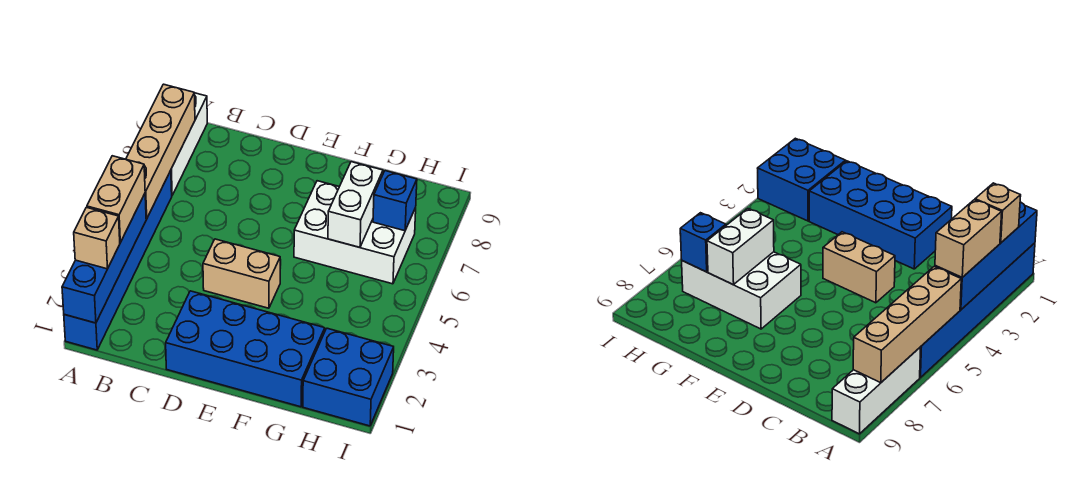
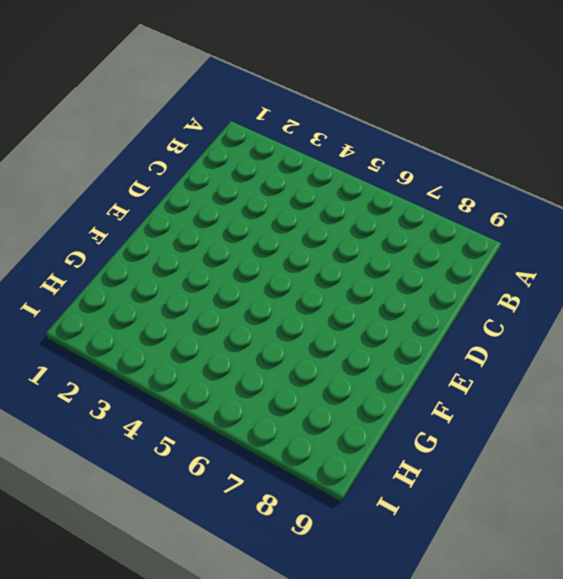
none -> blue brick A1:A6 level 1
none -> white brick A7:A9 level 1
none -> blue brick D1:G2 level 1

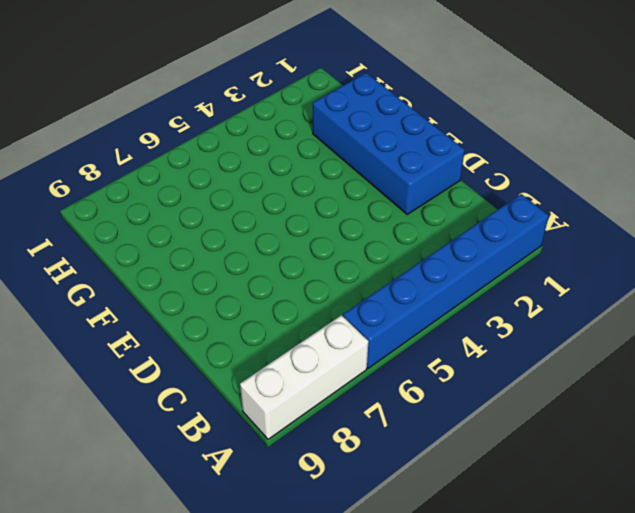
none -> tan brick D4:E4 level 1
none -> white brick F6:H7 level 1
none -> blue brick H1:I2 level 1

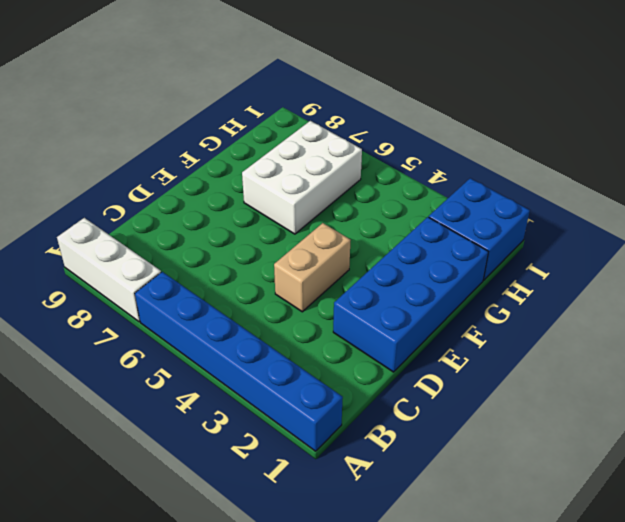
none -> blue brick A1:A4 level 2
none -> tan brick A5:A8 level 2
none -> white brick G6:G7 level 2

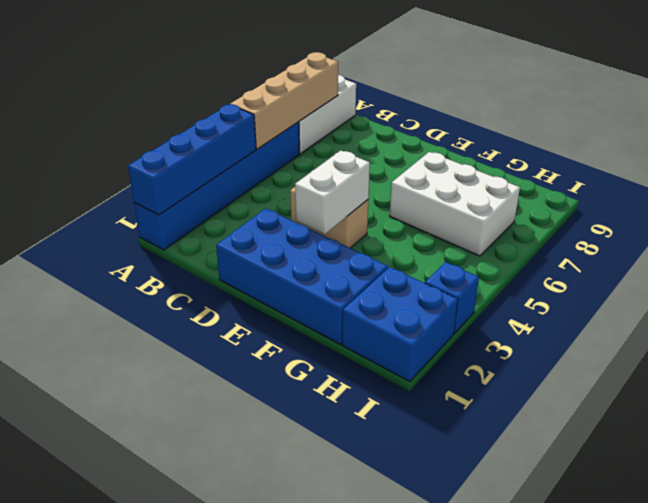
white brick E3:E4 level 2 -> white brick G6:G7 level 2
blue brick I3 level 1 -> blue brick H7 level 2
none -> tan brick A2 level 3
none -> tan brick A3:A4 level 3

